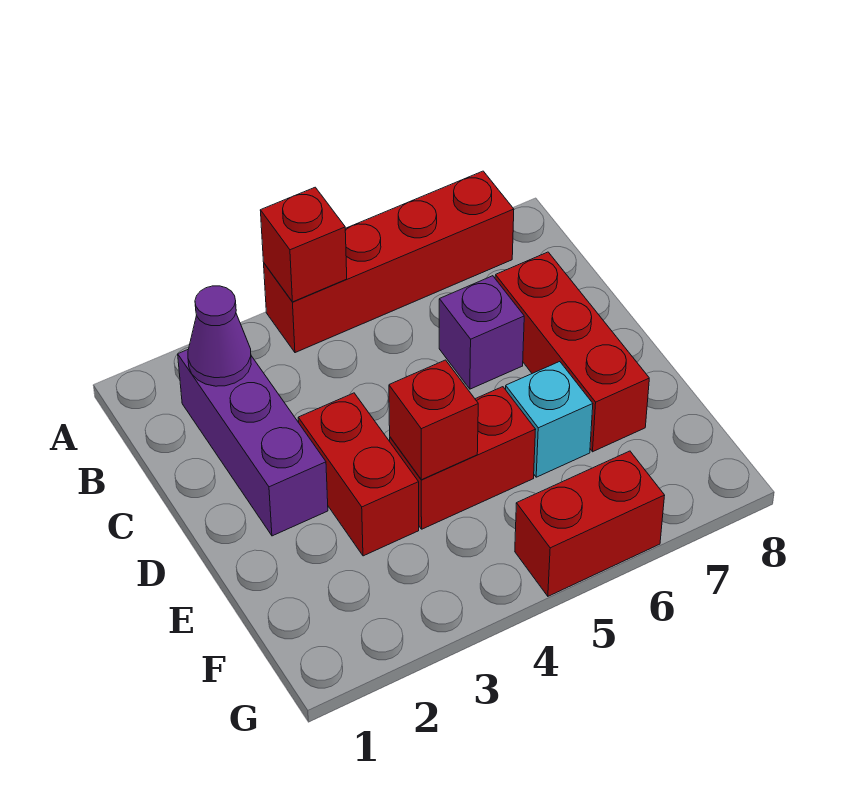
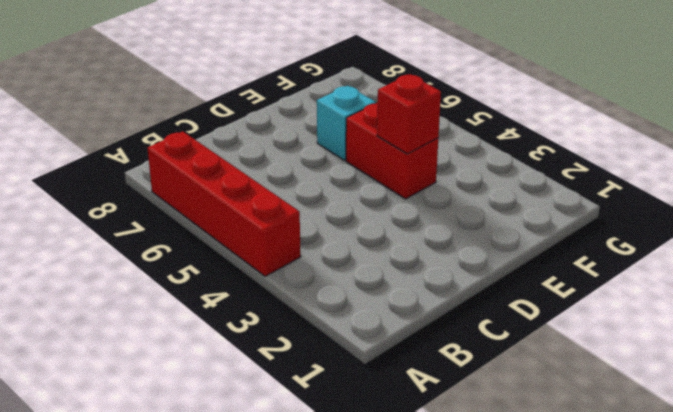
none -> purple brick B2:D2 level 1
none -> purple brick C6 level 1

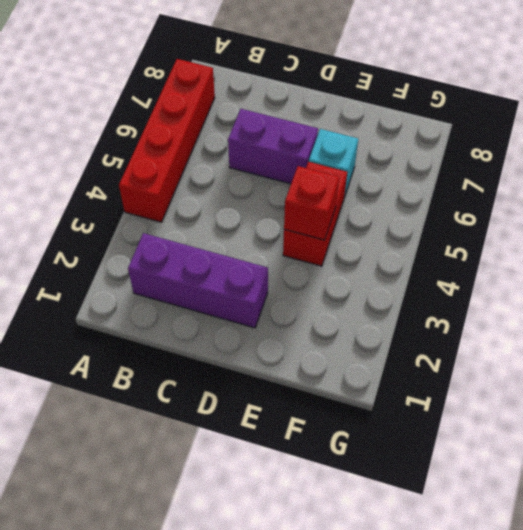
purple brick C6:D6 level 1 -> purple brick C6 level 1
none -> red brick C7:E7 level 1
none -> red brick D3:E3 level 1

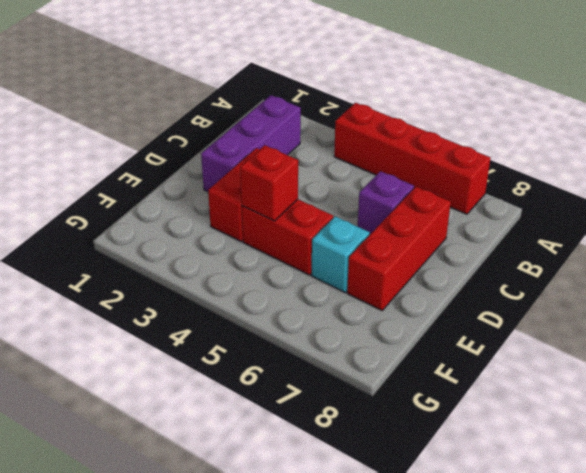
none -> red brick G5:G6 level 1
none -> red brick A4 level 2

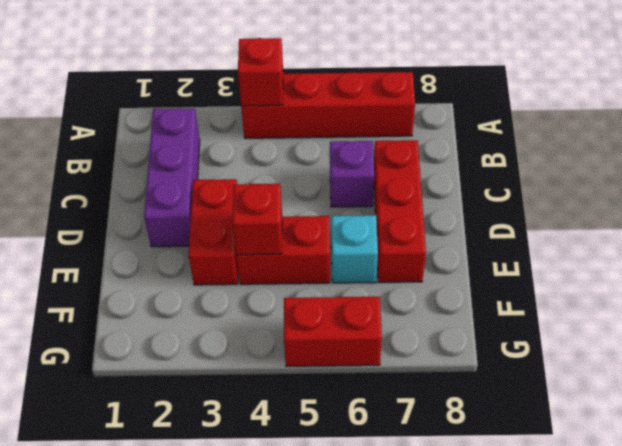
none -> purple cone B2 level 2

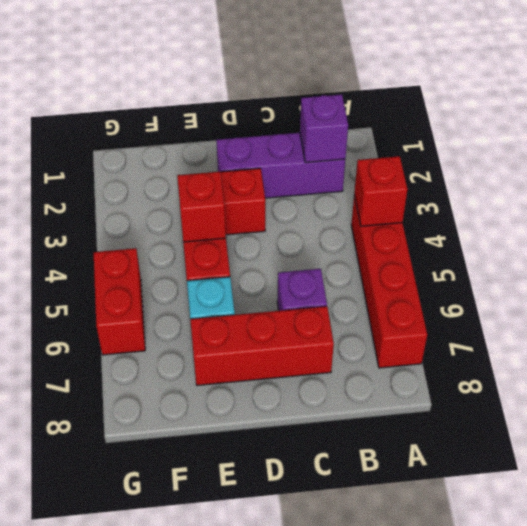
purple brick B2 level 2 -> purple cone B2 level 2

